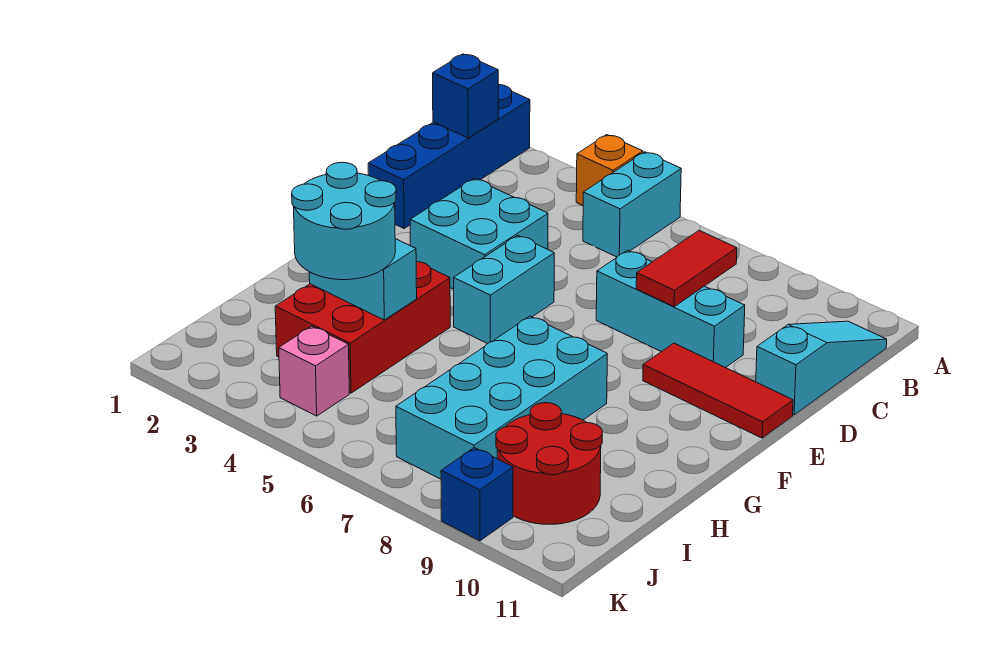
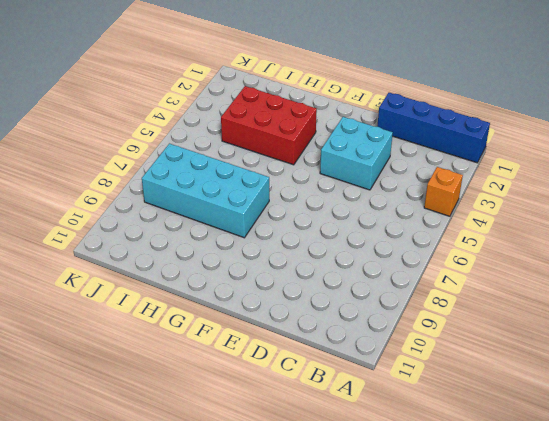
none -> cyan brick A5:B5 level 1
none -> cyan slope B11:D11 level 1 top D
none -> cyan brick D7:D9 level 1

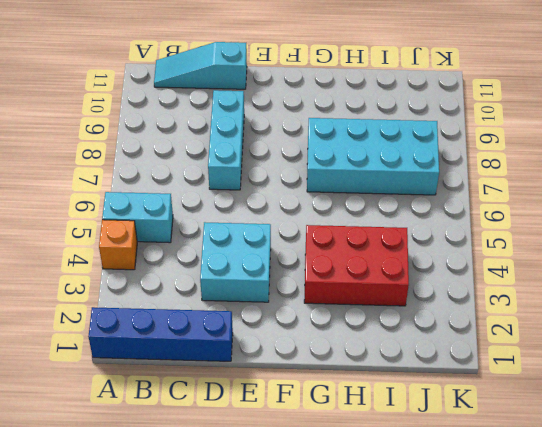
none -> cyan brick E5:F5 level 1
none -> red tile E9:E11 level 1
none -> red round brick I9:J10 level 1

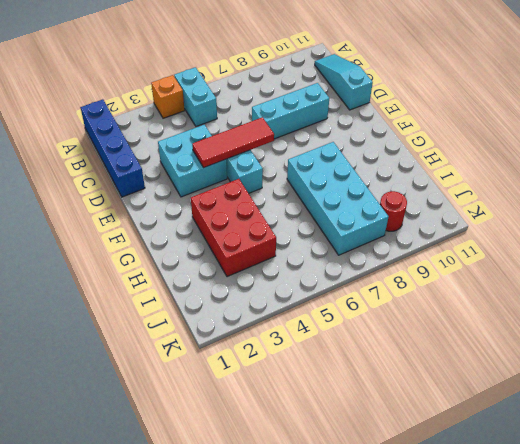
red tile E4:E6 level 2 -> red tile E9:E11 level 1
red round brick J9 level 1 -> red round brick I9:J10 level 1
none -> pink brick J4 level 1
none -> blue brick K9 level 1
none -> blue brick B1 level 2

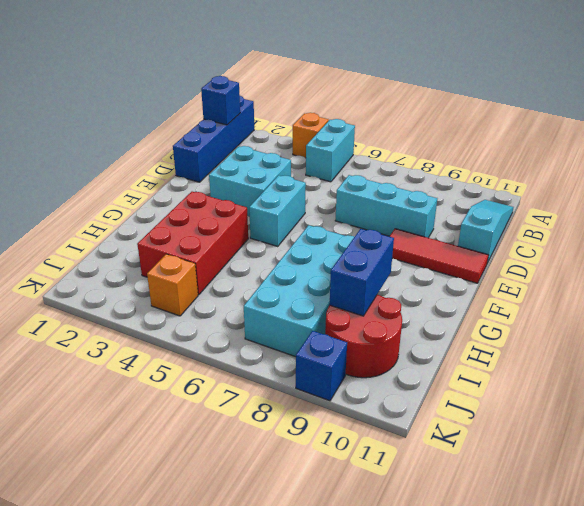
blue brick H9:I9 level 2 -> none
orange brick J4 level 1 -> pink brick J4 level 1
none -> red tile C8:D8 level 2
none -> cyan brick H3:H4 level 2
none -> cyan round brick H3:I4 level 3

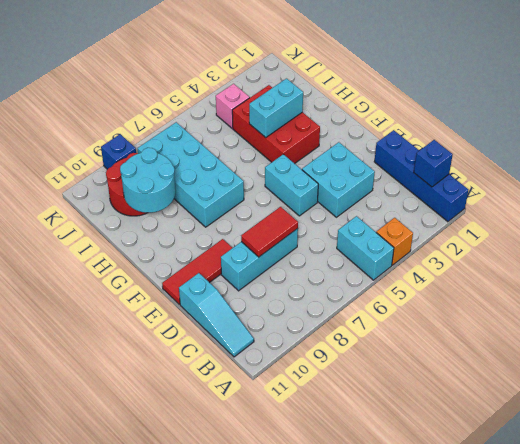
red tile D7:D8 level 2 -> red tile C8:D8 level 2
cyan round brick H9:I10 level 2 -> cyan round brick H3:I4 level 3

